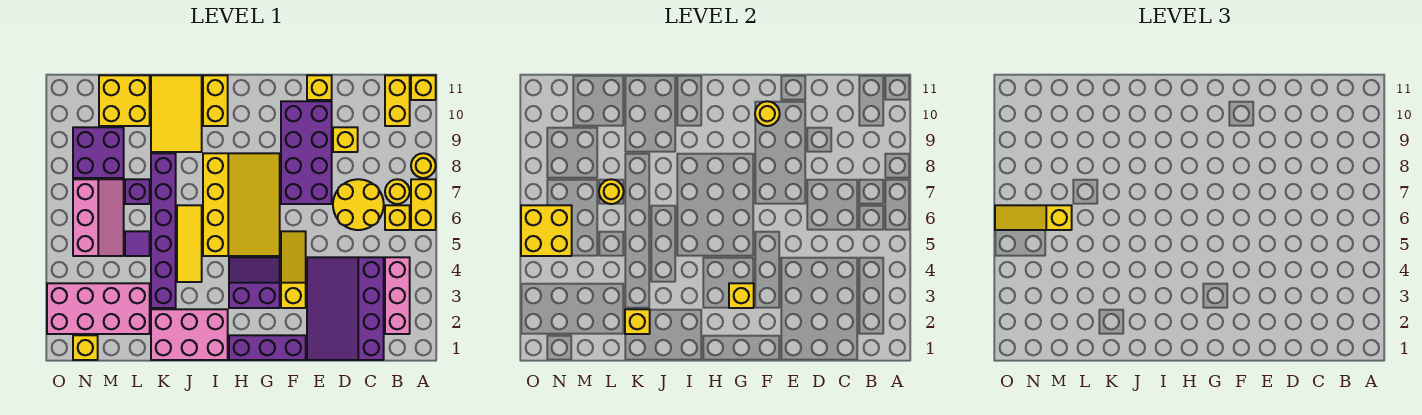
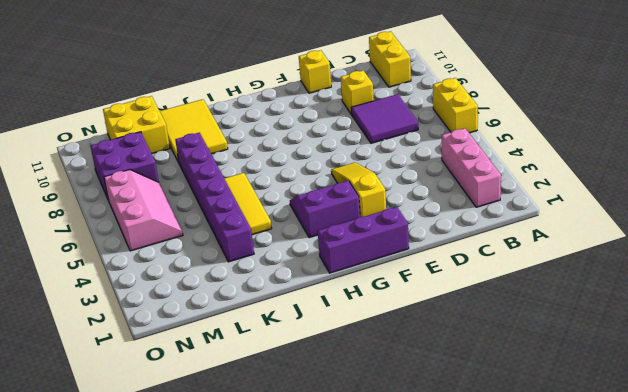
purple tile C7:D8 level 1 -> yellow round brick C6:D7 level 1
none -> yellow round brick A8 level 1
none -> yellow brick A11 level 1
none -> yellow brick B6 level 1
none -> yellow round brick B7 level 1

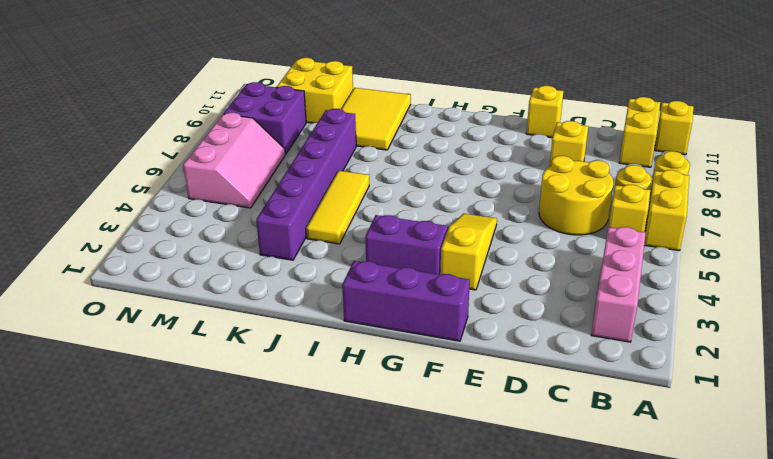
none -> purple slope C1:E4 level 1 top C
none -> purple brick E7:F10 level 1
none -> yellow slope G5:I8 level 1 top I
none -> pink brick I1:K2 level 1

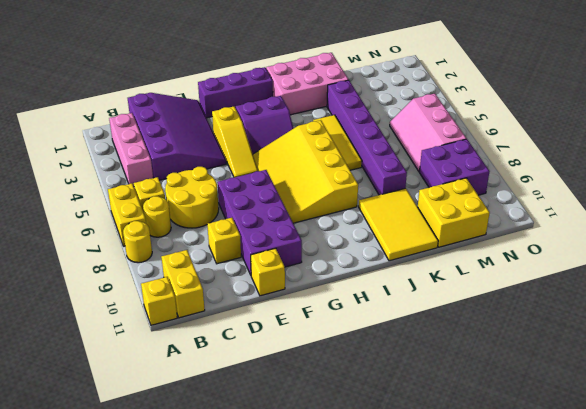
none -> yellow brick I10:I11 level 1
none -> pink brick L2:O3 level 1
none -> purple tile L5 level 1
none -> purple brick L7 level 1

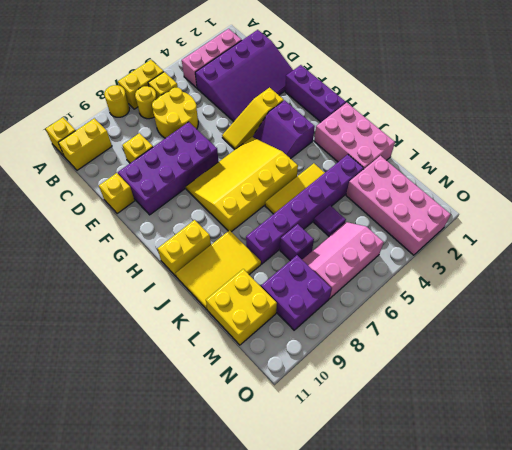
none -> yellow brick N1 level 1
none -> yellow round brick F10 level 2
none -> yellow brick G3 level 2
none -> yellow brick K2 level 2

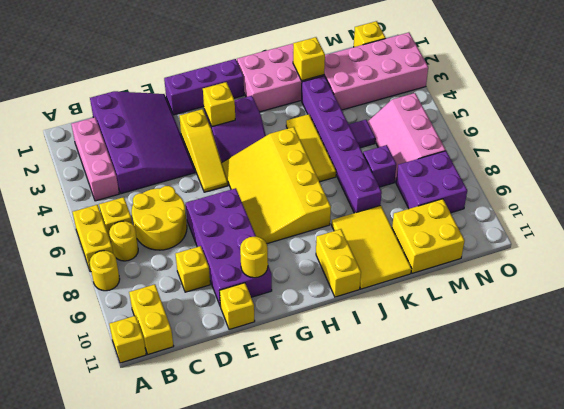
none -> yellow round brick L7 level 2
none -> yellow brick N5:O6 level 2
none -> yellow slope M6:O6 level 3 top M

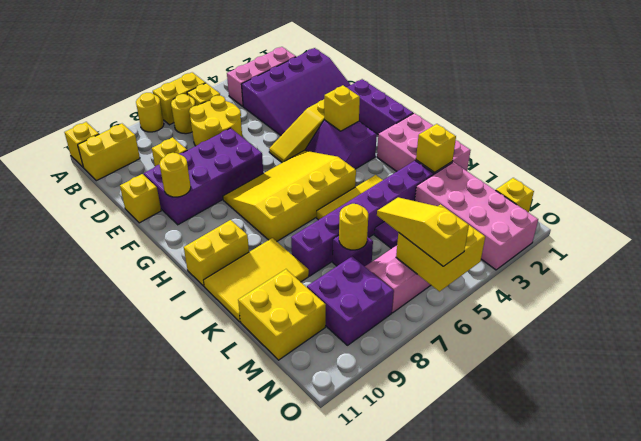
yellow slope M6:O6 level 3 top O -> yellow slope M6:O6 level 3 top M

